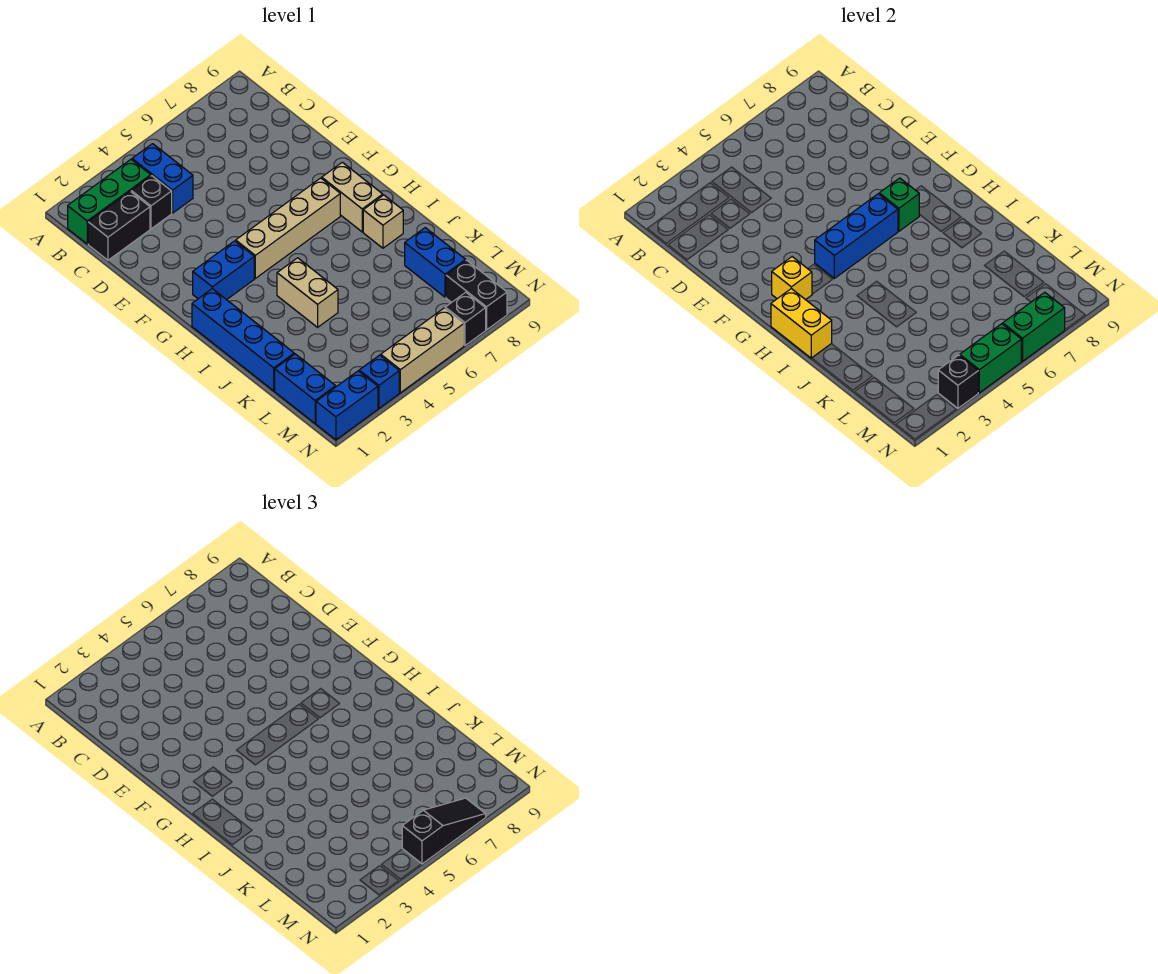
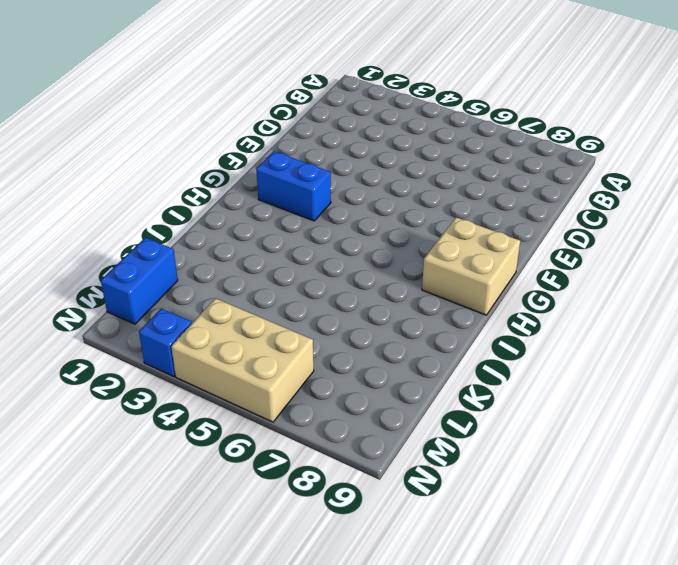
tan brick G8:H9 level 1 -> tan brick G8:H8 level 1
tan brick M4:N6 level 1 -> tan brick N4:N6 level 1
none -> green brick B1:B3 level 1
none -> blue brick B4:C4 level 1
none -> black brick C1:C2 level 1

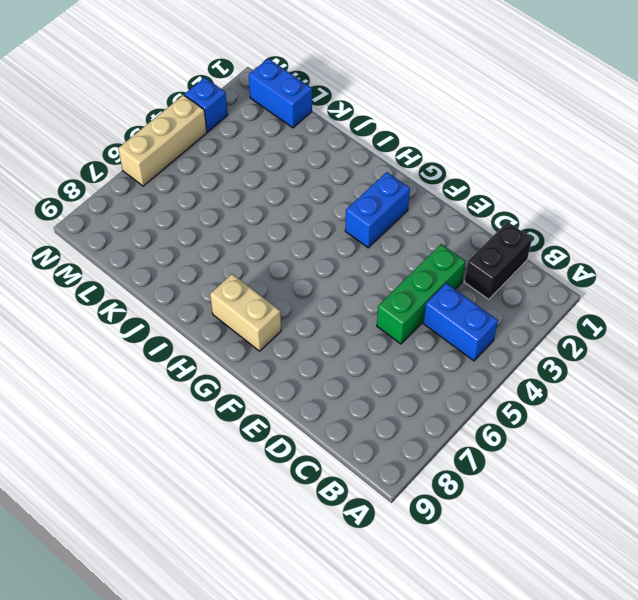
green brick D3:D5 level 1 -> green brick B1:B3 level 1
none -> black brick C3 level 1
none -> tan brick G4:G7 level 1
none -> blue brick H1:K1 level 1

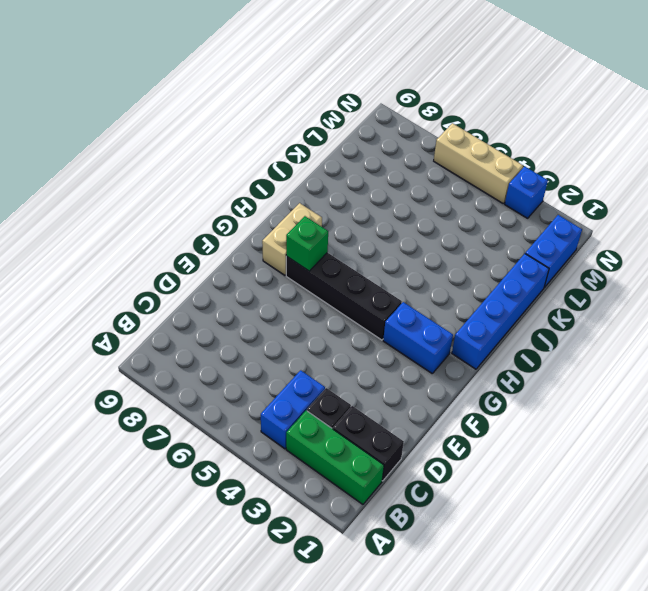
black brick G4:G7 level 1 -> tan brick G4:G7 level 1
none -> tan brick I4:J4 level 1
none -> tan brick I8 level 1
none -> blue brick K8:L8 level 1

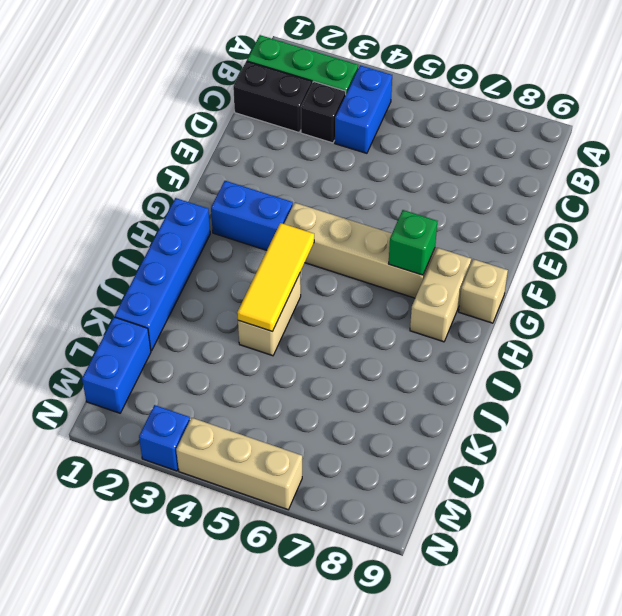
tan brick G9 level 1 -> tan brick I8 level 1
yellow tile H4:J4 level 2 -> none
none -> blue brick K8:L8 level 1
none -> black brick M8:N8 level 1
none -> blue brick N1:N2 level 1

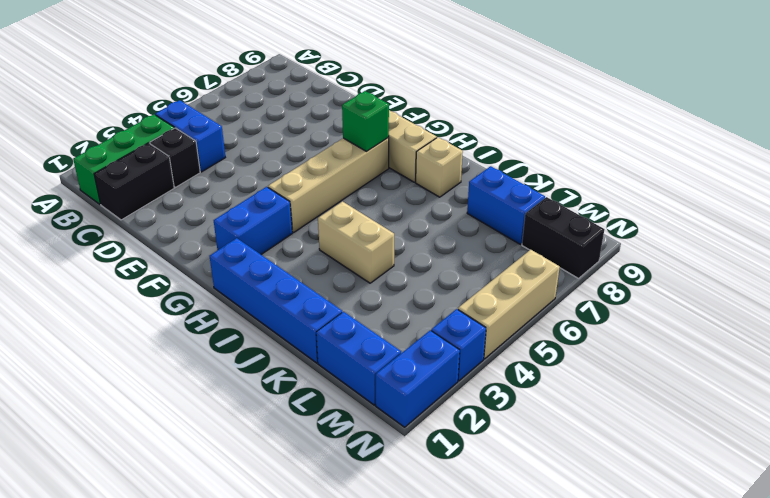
none -> black brick N7 level 1
none -> yellow brick G2 level 2
none -> blue brick G4:G6 level 2

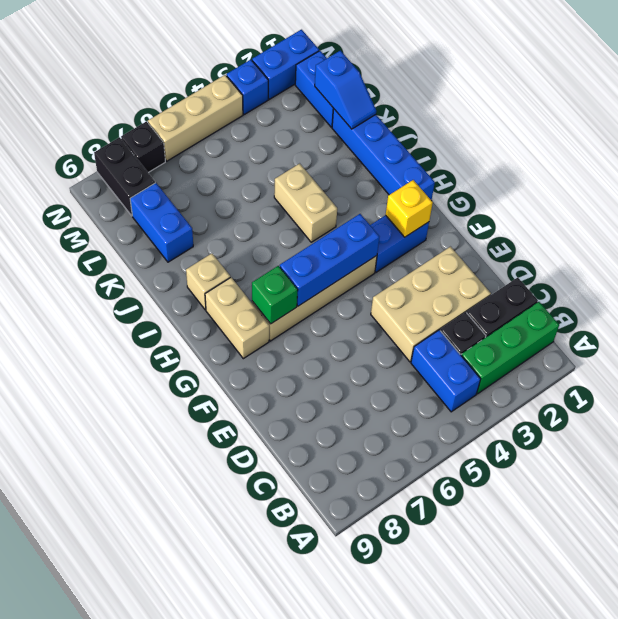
tan brick D2:E4 level 1 -> none
blue slope K1:L1 level 2 top L -> none
none -> yellow brick H1:I1 level 2
none -> black brick N3 level 2
none -> green brick N4:N5 level 2

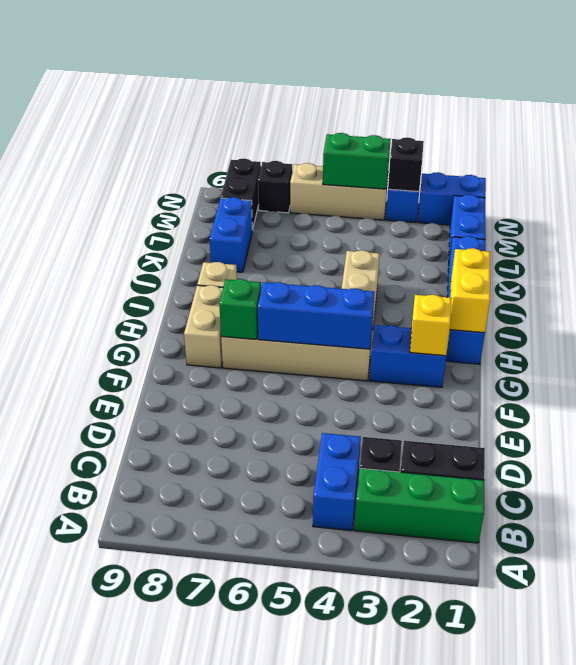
none -> green brick N6:N7 level 2
none -> black slope N5:N7 level 3 top 5

